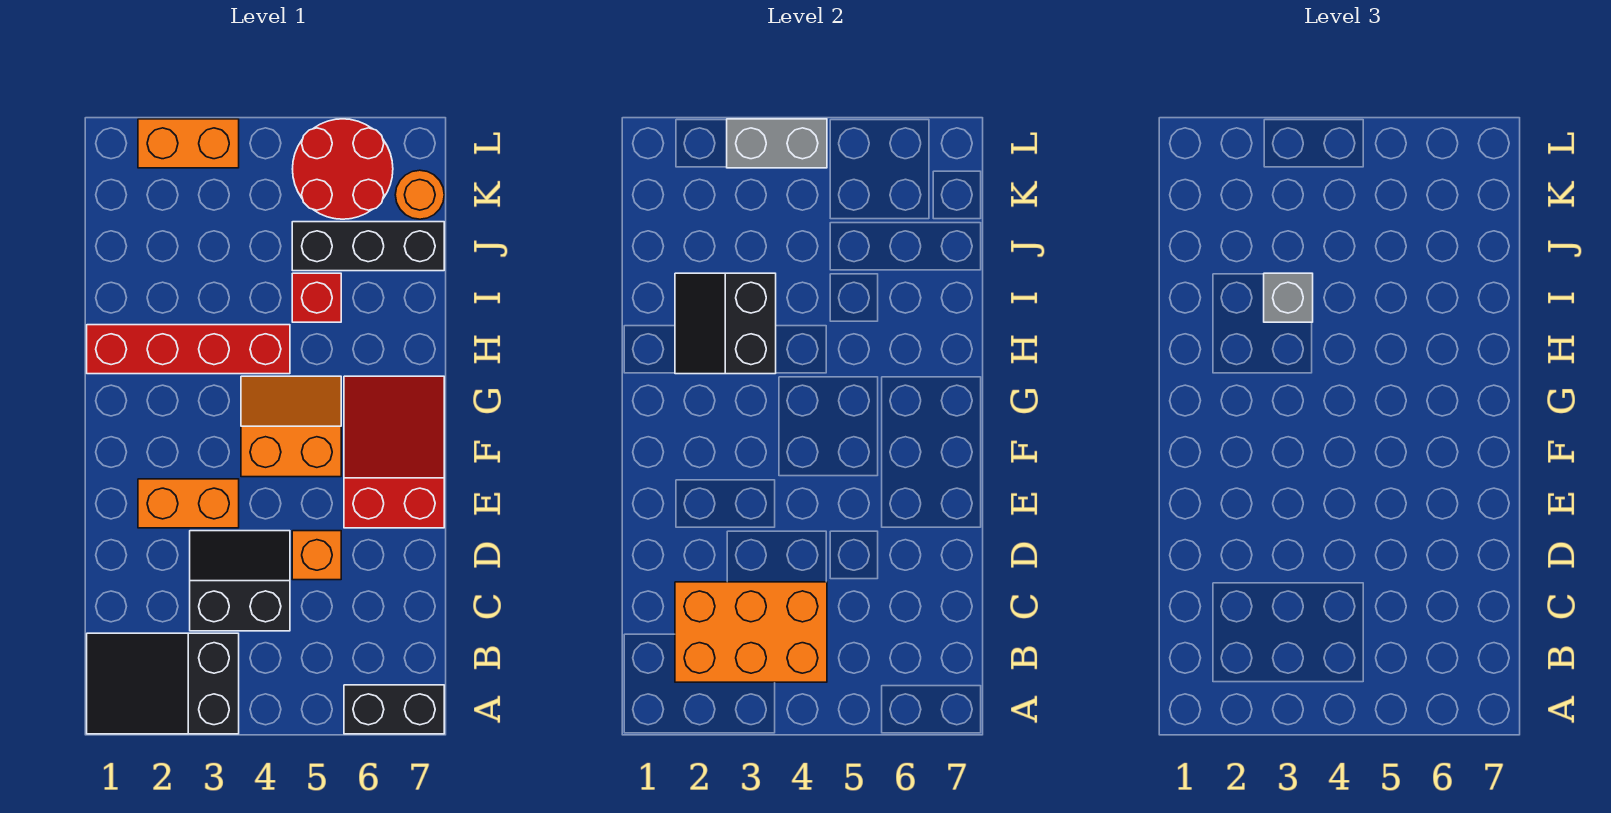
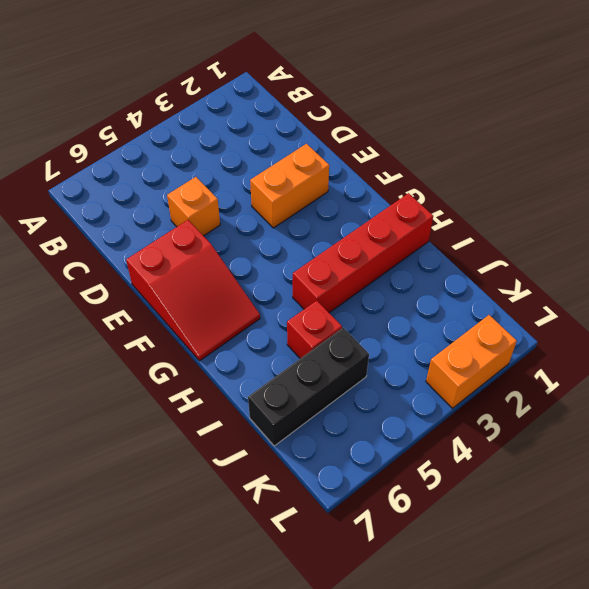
none -> black slope A1:B3 level 1 top 3
none -> black brick A6:A7 level 1
none -> black slope C3:D4 level 1 top C

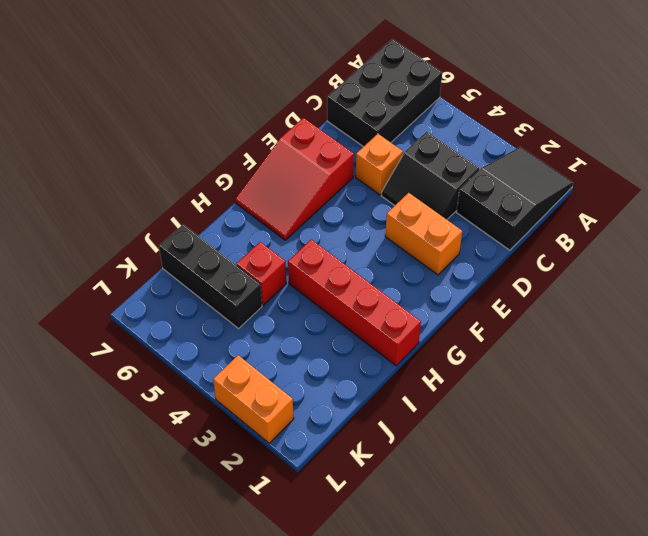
black slope A1:C2 level 1 top C -> black slope A1:B3 level 1 top 3
black brick A6:C7 level 1 -> black brick A6:A7 level 1
none -> orange slope F4:G5 level 1 top F
none -> red round brick K5:L6 level 1
none -> orange round brick K7 level 1

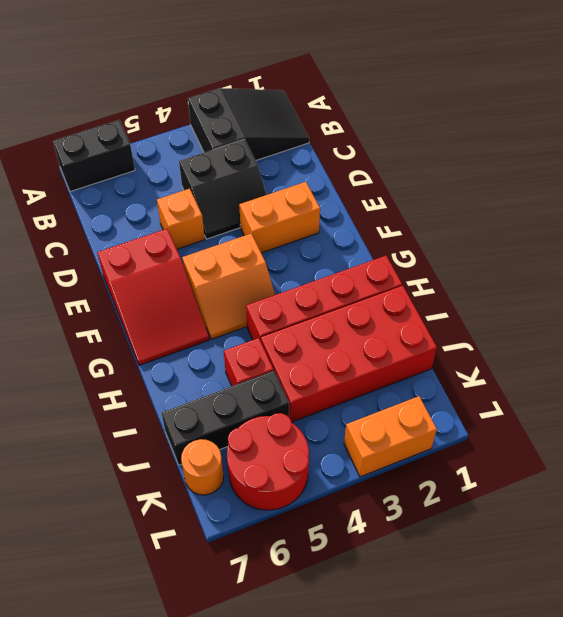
red brick I1:J4 level 1 -> none
none -> orange brick B2:C4 level 2
none -> black slope H2:I3 level 2 top 3
none -> grey brick L3:L4 level 2

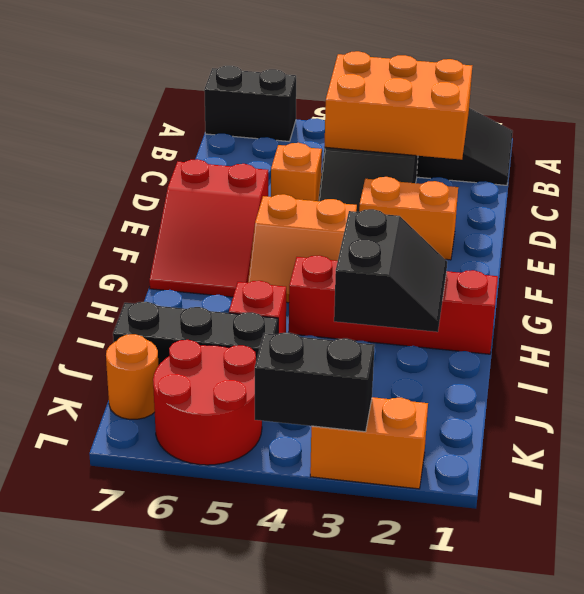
black brick L3:L4 level 2 -> grey brick L3:L4 level 2
none -> grey brick I3 level 3

